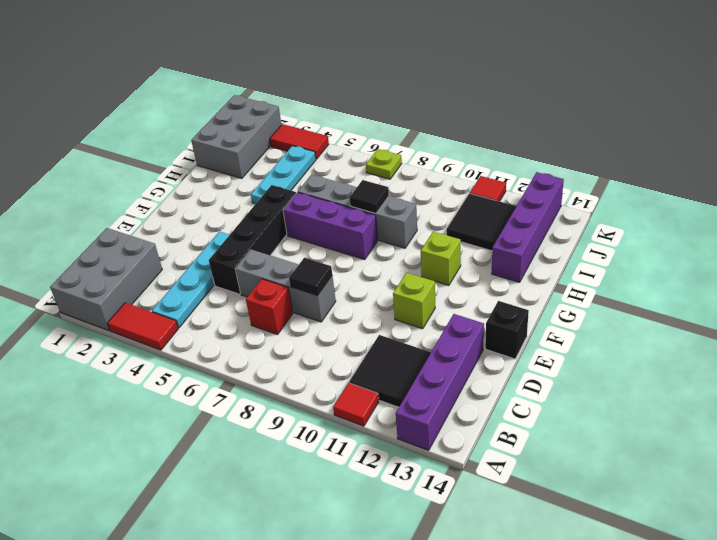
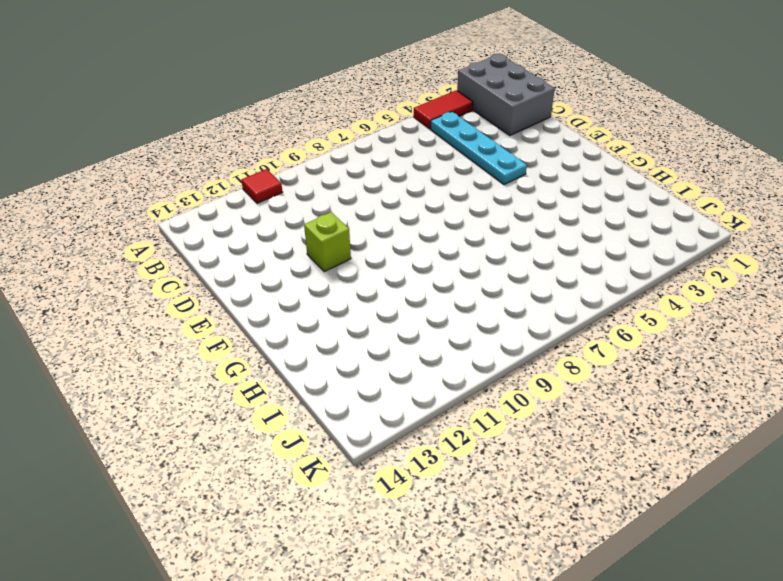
none -> purple brick A13:D13 level 1
none -> black tile B11:C12 level 1
none -> red brick C7 level 1

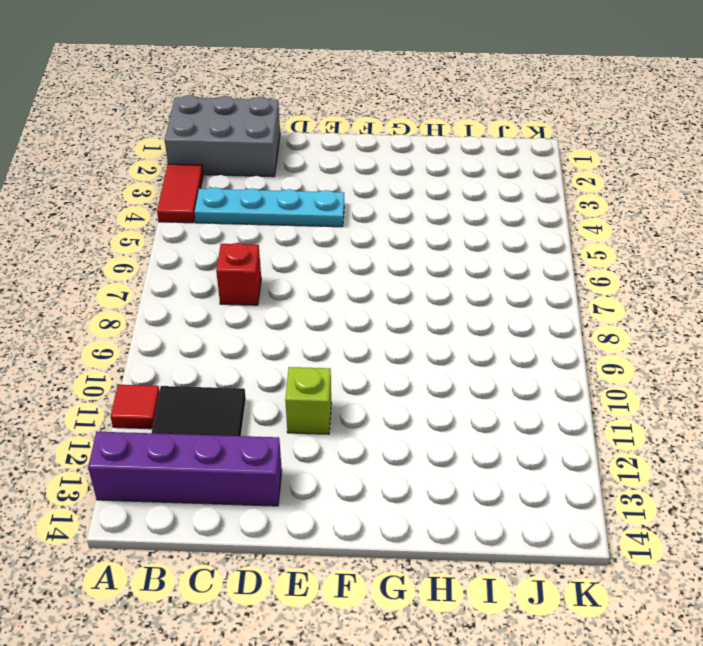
none -> black brick D5:G5 level 1
none -> grey brick D6:D8 level 1
none -> black brick E14 level 1

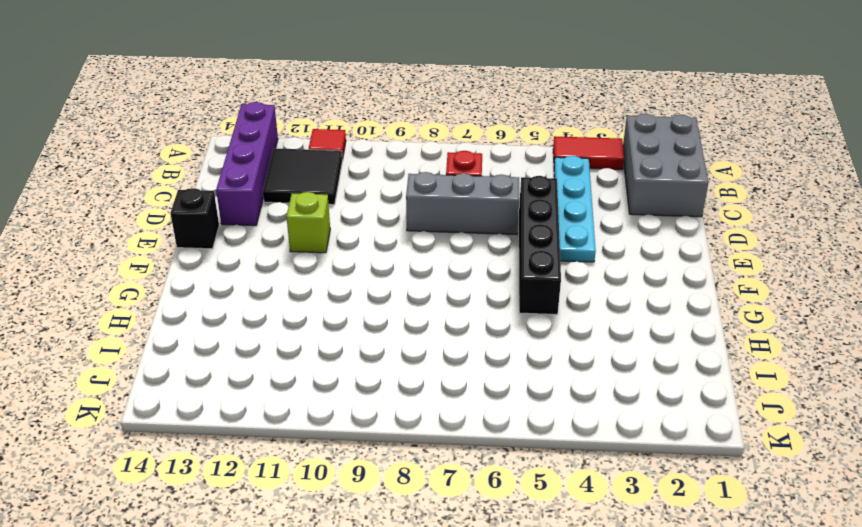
none -> purple brick G6:G8 level 1
none -> lime brick G11 level 1
none -> cyan plate H4:J4 level 1

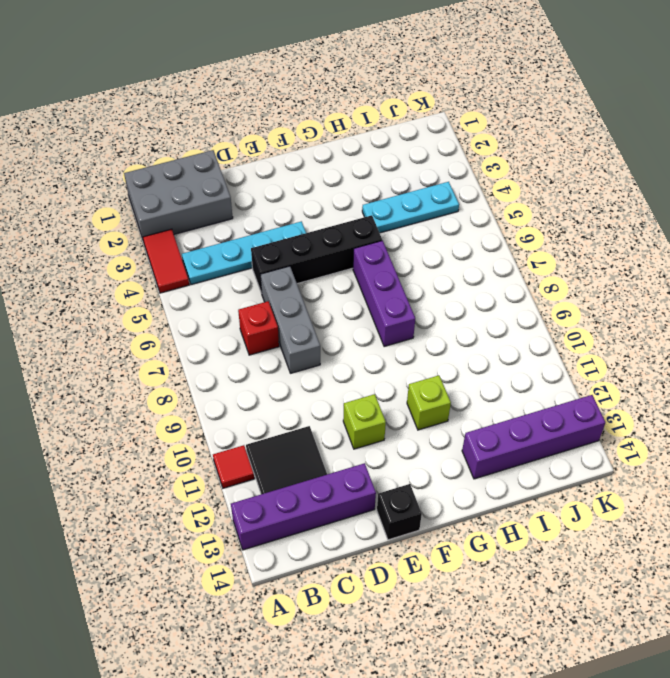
none -> grey brick H6:H9 level 1
none -> grey brick I1:K2 level 1
none -> black tile I11:J12 level 1

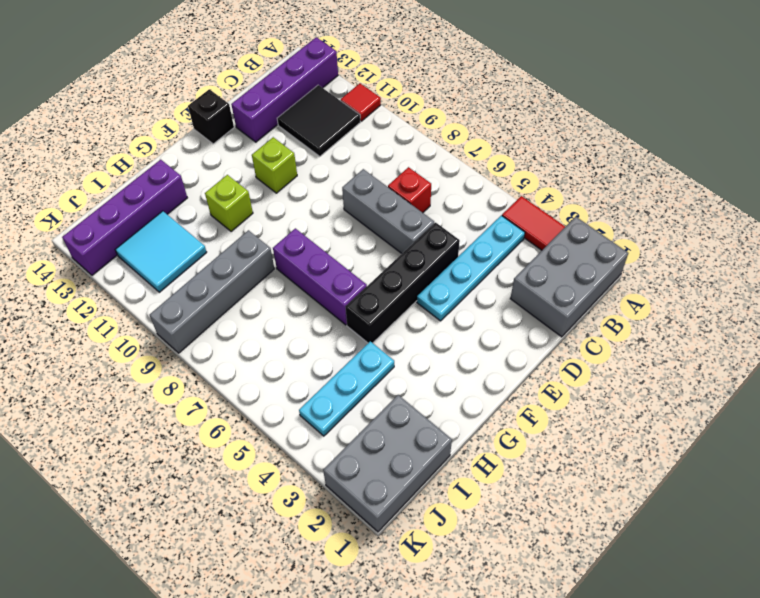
grey brick H9:K9 level 1 -> grey brick H6:H9 level 1
cyan tile I11:J12 level 1 -> black tile I11:J12 level 1
none -> red tile K3:K4 level 1
none -> lime plate K7 level 1
none -> red tile K11 level 1

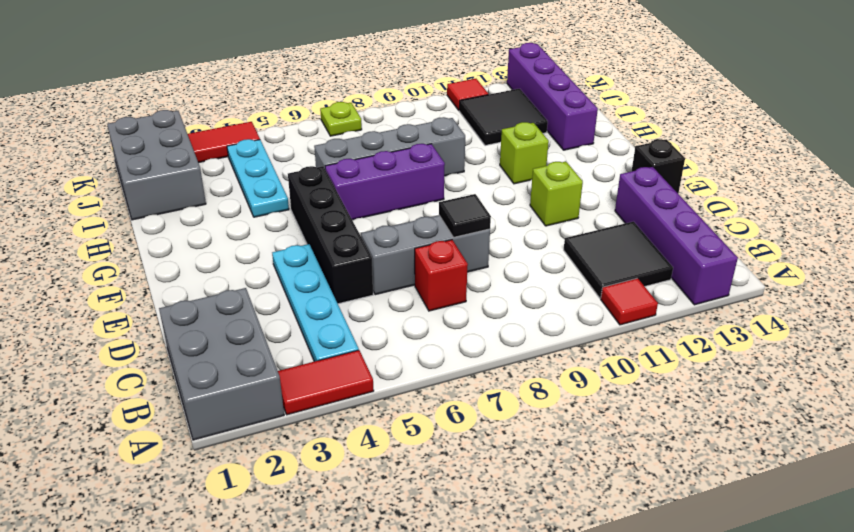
none -> black tile H8 level 2

